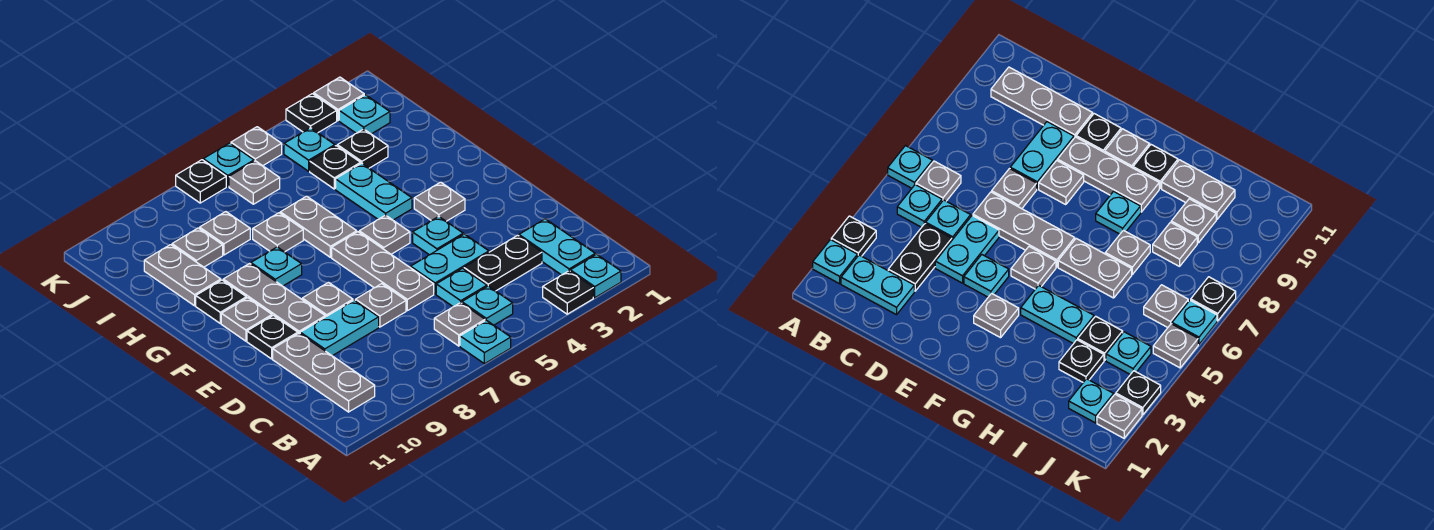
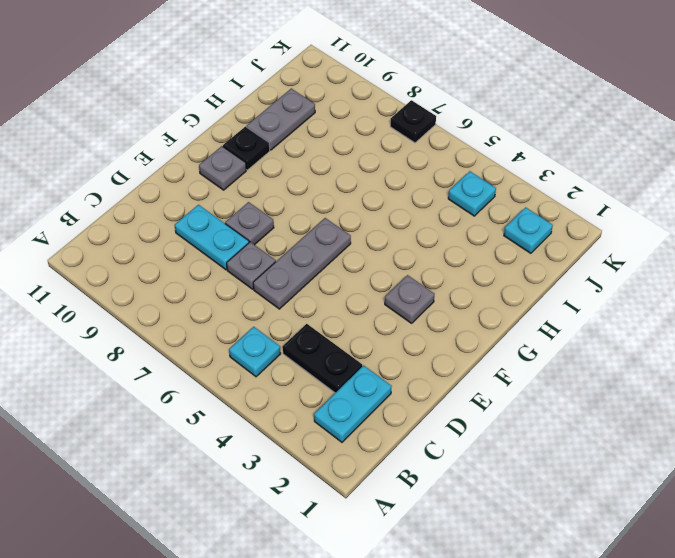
none -> cyan plate A2 level 1
none -> black plate A3 level 1
none -> cyan plate A6 level 1
none -> grey plate B6 level 1

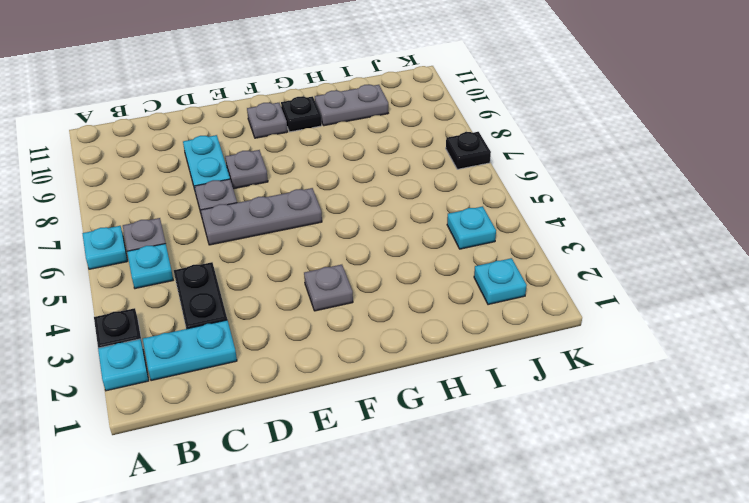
none -> grey plate B10:D10 level 1
none -> cyan plate C5 level 1
none -> cyan plate D4:D5 level 1
none -> cyan plate E4 level 1

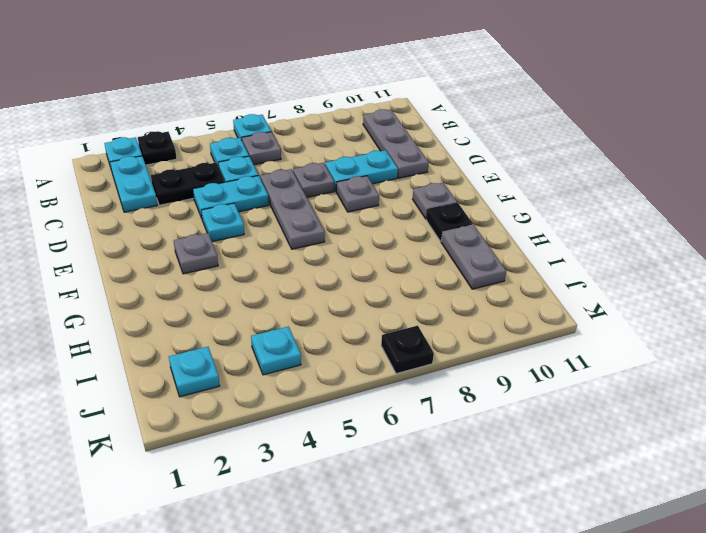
none -> grey plate E9:G9 level 1
none -> black plate E10 level 1
none -> grey plate F5 level 1
none -> cyan plate G4:H4 level 1

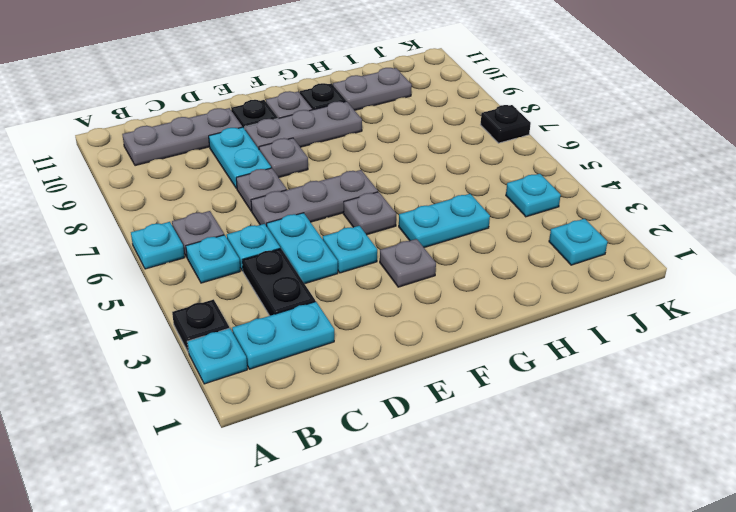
none -> grey plate G6:H6 level 1
none -> cyan plate G8 level 1
none -> grey plate H7 level 1
none -> black plate I3 level 1

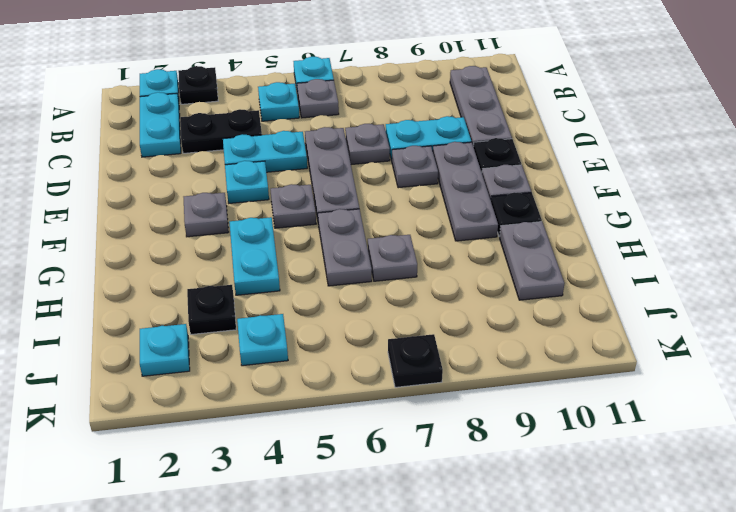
none -> cyan plate C5 level 1
none -> cyan plate G8 level 1
none -> black plate I4 level 1
none -> grey plate I8 level 1

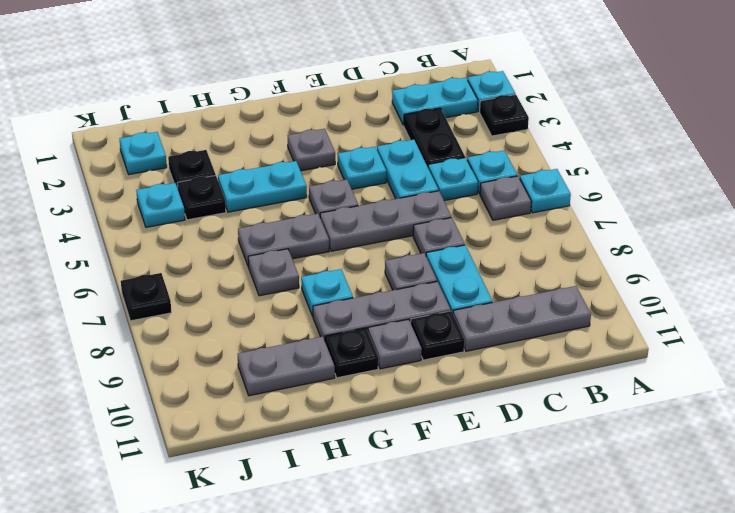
none -> grey plate I8 level 1
none -> grey plate I9 level 1
none -> grey plate J6 level 1
none -> grey plate K2 level 1

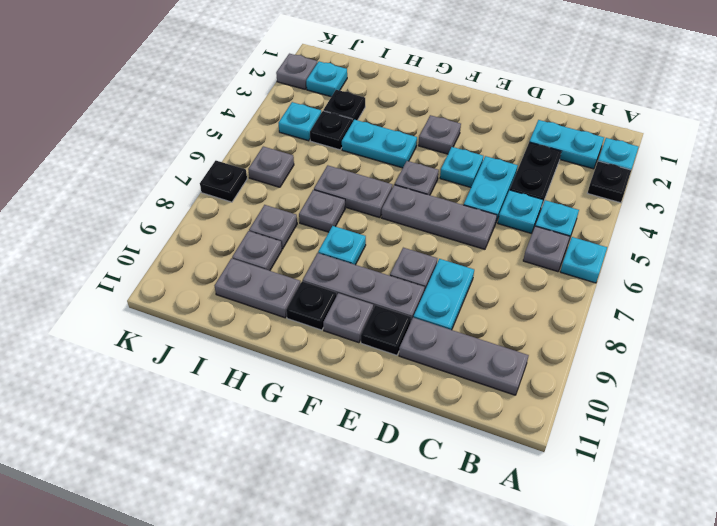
none -> grey plate D7 level 1
none -> black plate K3 level 1
none -> grey plate K5 level 1
none -> cyan plate K6 level 1

